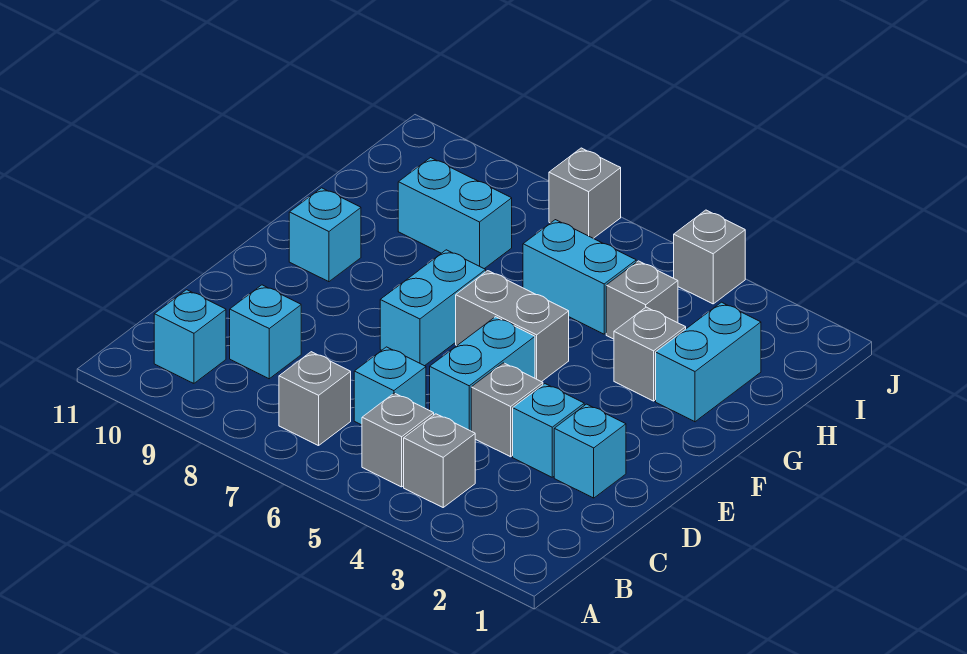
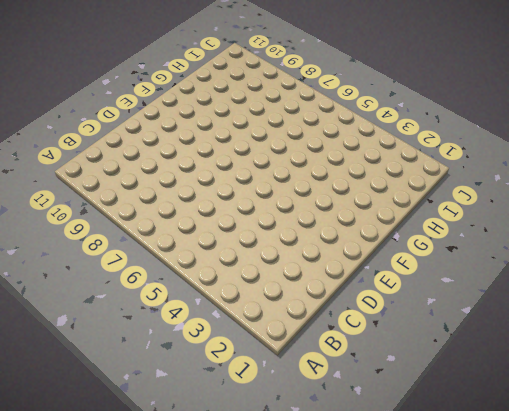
none -> grey brick B4 level 1
none -> grey brick B5 level 1
none -> grey brick B7 level 1

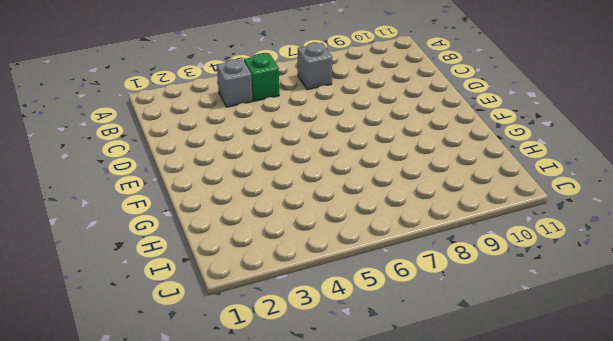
green brick B5 level 1 -> grey brick B5 level 1
none -> cyan brick B10 level 1
none -> cyan brick C6 level 1
none -> cyan brick C9 level 1

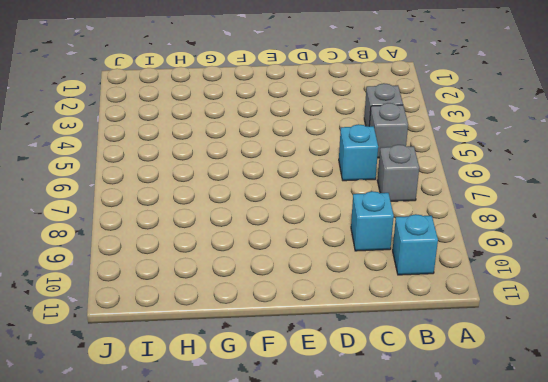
none -> cyan brick D2 level 1
none -> cyan brick D3 level 1
none -> grey brick D4 level 1

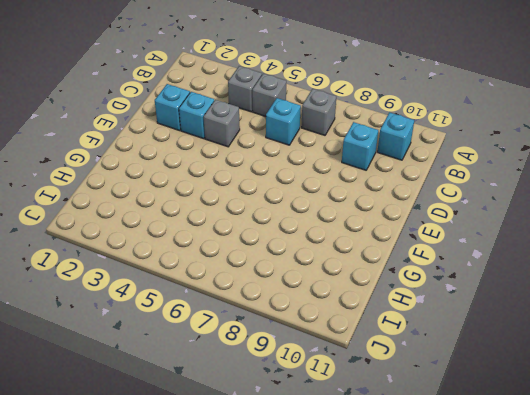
none -> cyan brick D5:E5 level 1
none -> cyan brick E7:F7 level 1
none -> grey brick F5:F6 level 1

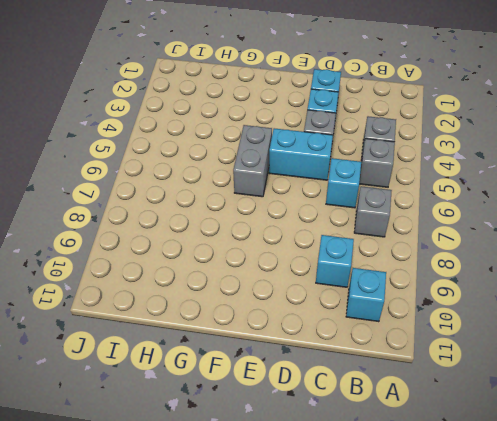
none -> cyan brick E7:F7 level 1
none -> cyan brick F10 level 1
none -> cyan brick G2:H2 level 1

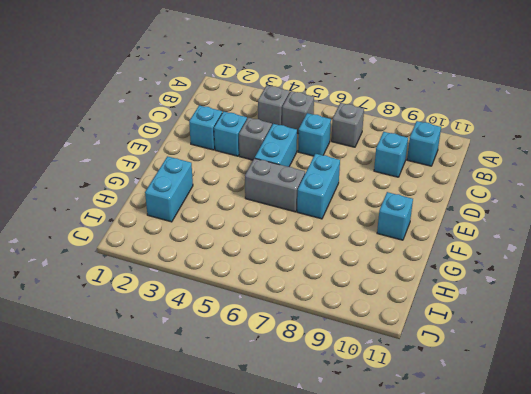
none -> grey brick G3 level 1
none -> grey brick H4 level 1
none -> cyan brick H5:H6 level 1

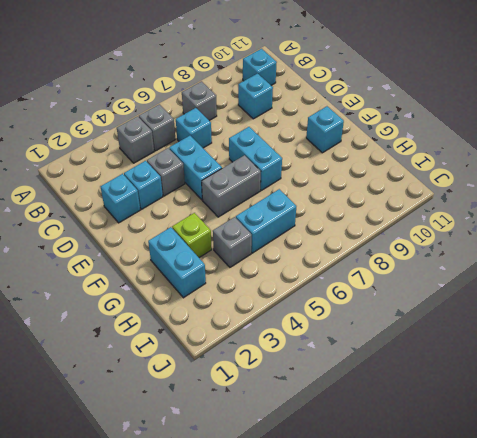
lime brick G3 level 1 -> grey brick G3 level 1
none -> cyan brick H8:H9 level 1
none -> grey brick J4 level 1
none -> grey brick J7 level 1

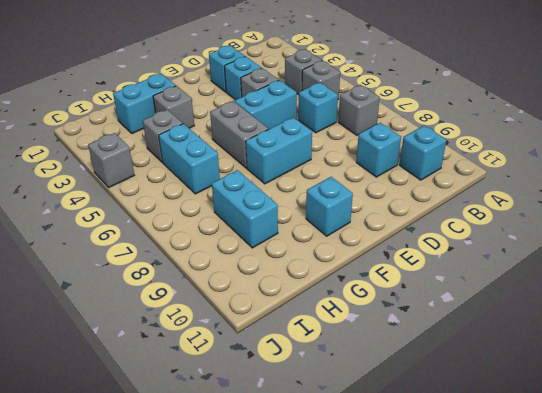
none -> grey brick J7 level 1

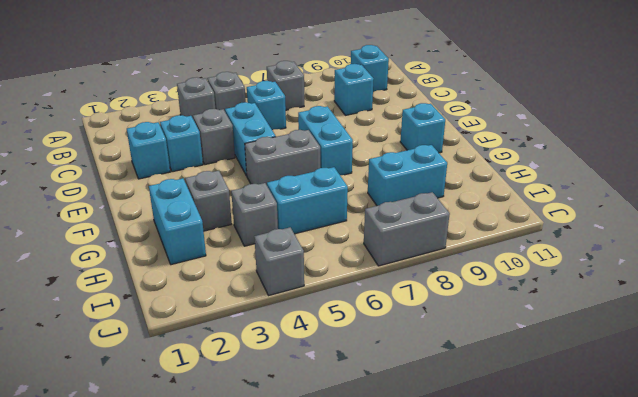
grey brick J7:J8 level 1 -> grey brick J7 level 1

